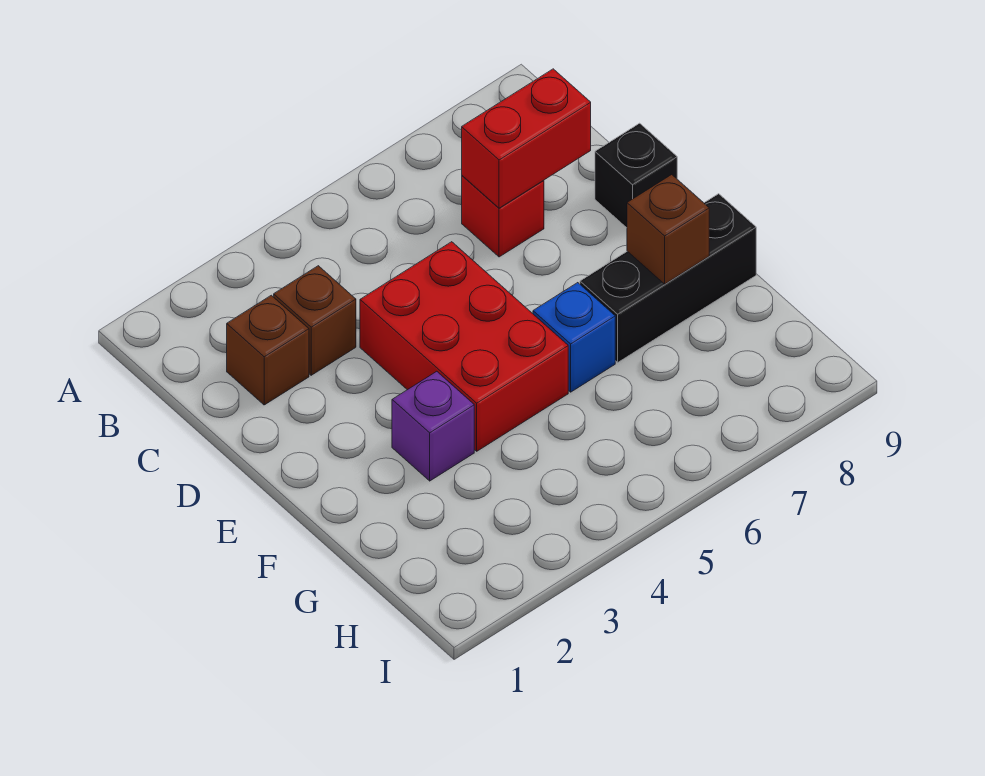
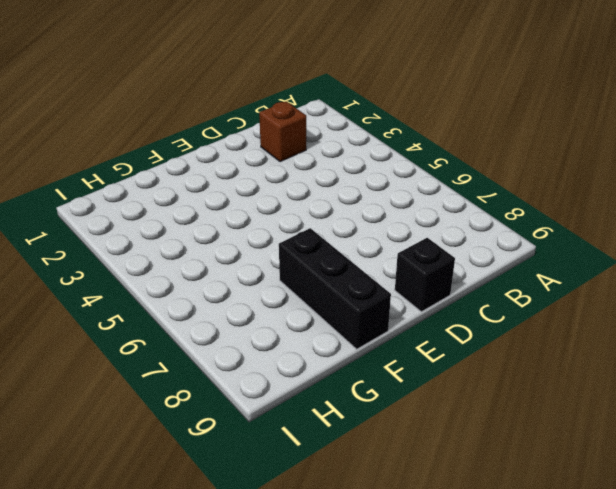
none -> brown brick C3 level 1
none -> red brick C7 level 1

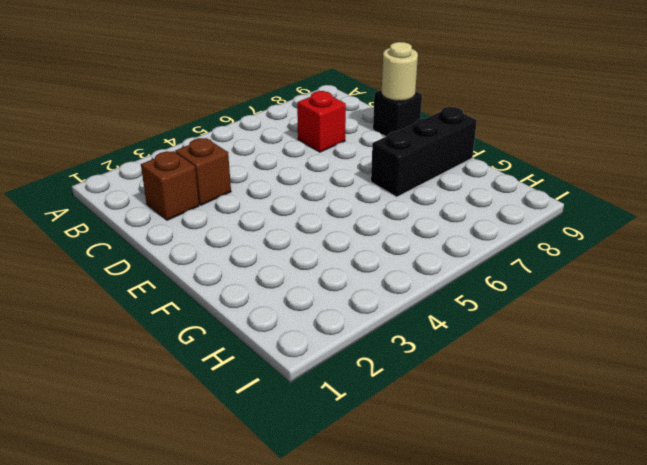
tan round brick D9 level 2 -> none
none -> red brick D4:F5 level 1
none -> purple brick F3 level 1

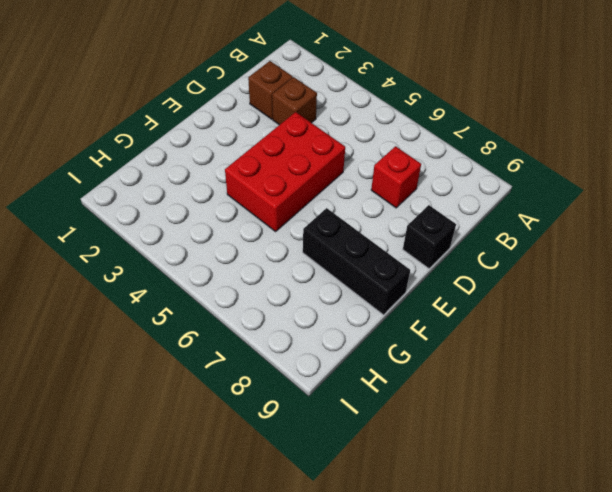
none -> purple brick F3 level 1
none -> blue brick F6 level 1

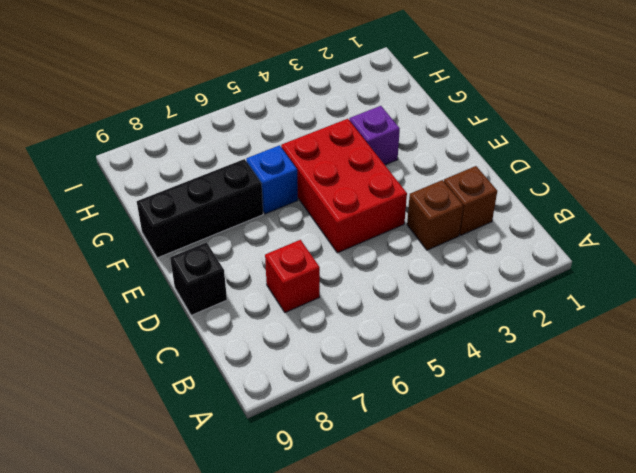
none -> red brick C7:C8 level 2
none -> brown brick F8 level 2

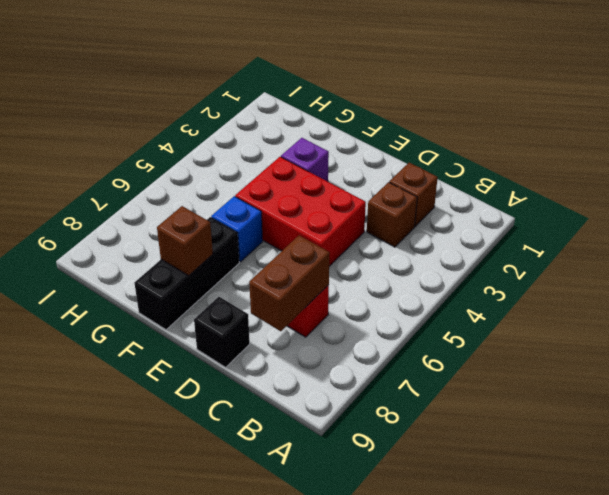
brown brick C7:C8 level 2 -> red brick C7:C8 level 2

